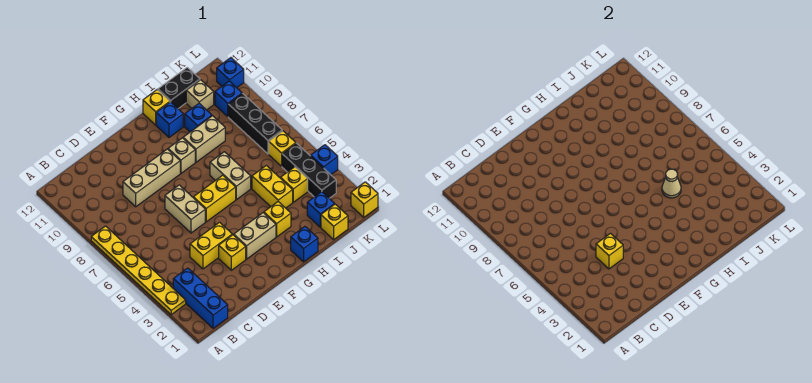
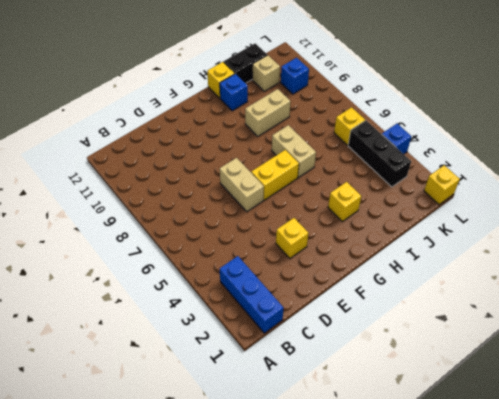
none -> yellow plate A3:A8 level 1
none -> yellow brick D4:E4 level 1
none -> tan brick D9:F9 level 1
none -> tan brick F3:G3 level 1

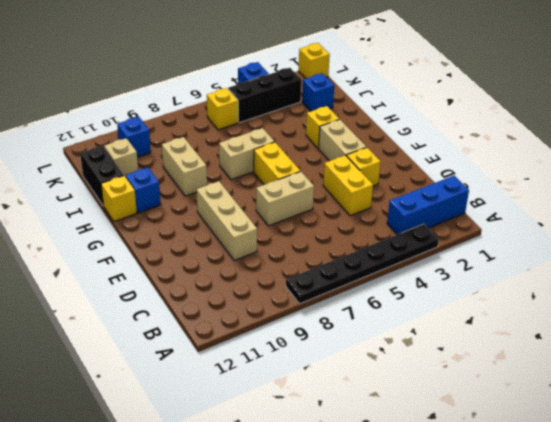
black plate A3:A8 level 1 -> yellow plate A3:A8 level 1
none -> tan brick G9 level 1
none -> blue brick H1 level 1
none -> yellow brick I4:I5 level 1
none -> blue brick I10 level 1

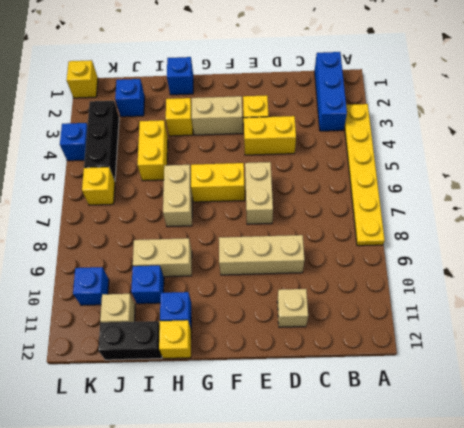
tan brick D11 level 1 -> tan brick G9 level 1
none -> yellow brick J1 level 1
none -> yellow brick J4 level 1
none -> black brick K7:K9 level 1
none -> blue brick L11 level 1

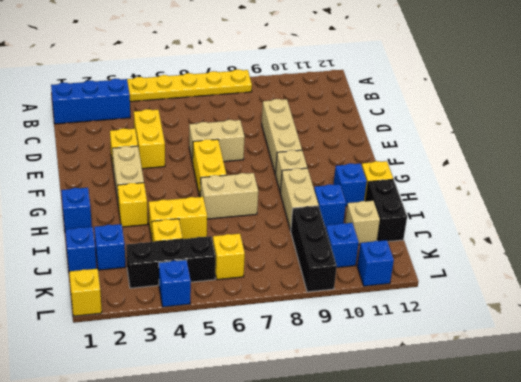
blue brick J1 level 1 -> yellow brick J1 level 1
black brick J9:L9 level 1 -> black brick K7:K9 level 1
none -> yellow brick D4 level 2
none -> tan cone I5 level 2

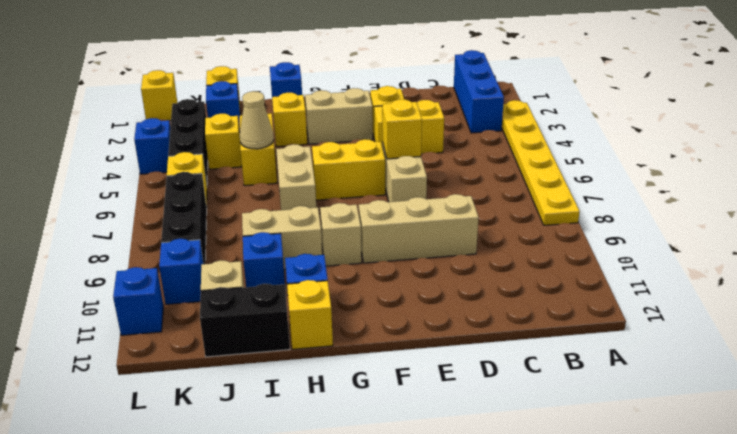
yellow brick E6 level 2 -> yellow brick D4 level 2

